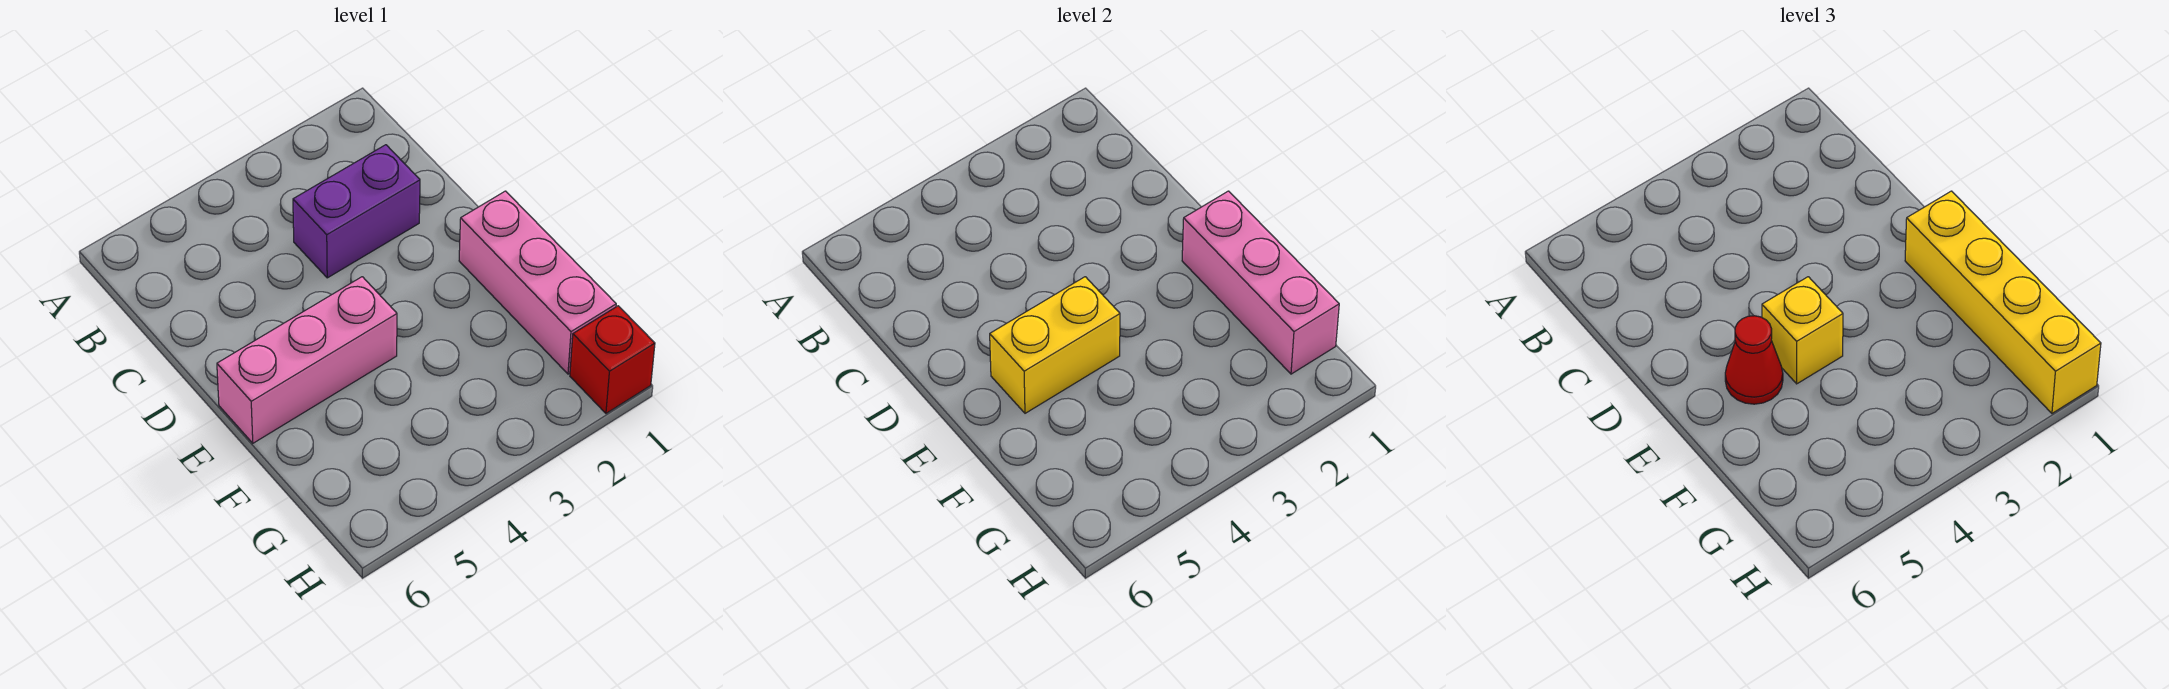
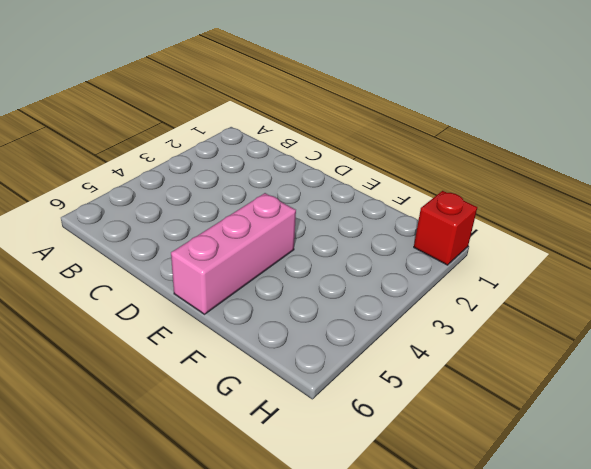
none -> purple brick C2:C3 level 1
none -> pink brick E1:G1 level 1

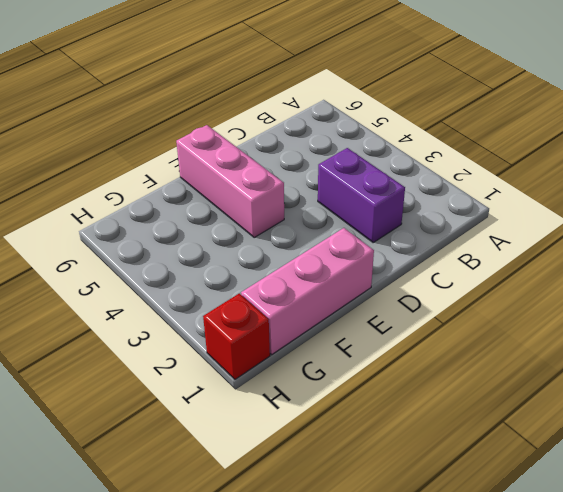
none -> pink brick E1:G1 level 2
none -> yellow brick E4:E5 level 2

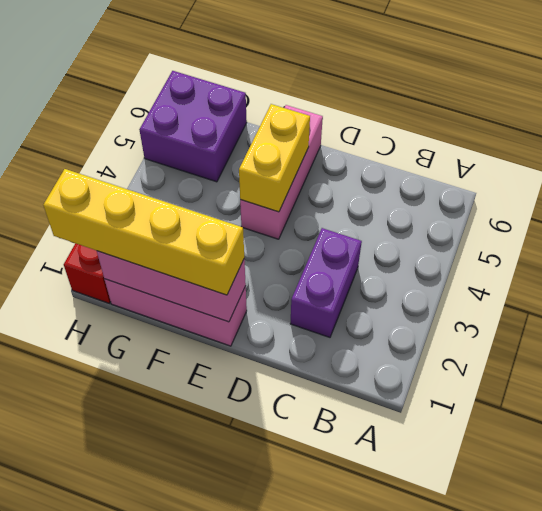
purple brick G5:H6 level 1 -> none
none -> yellow brick E4 level 3
none -> red cone E5 level 3

